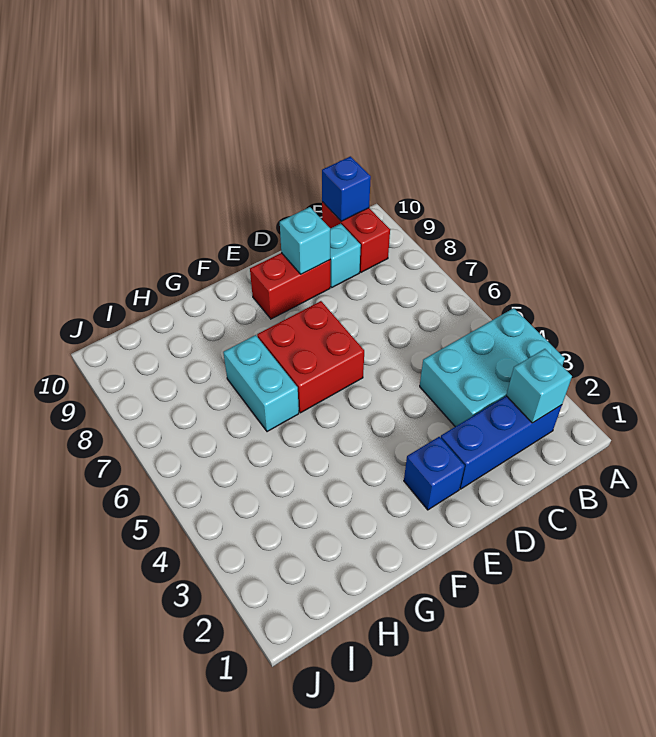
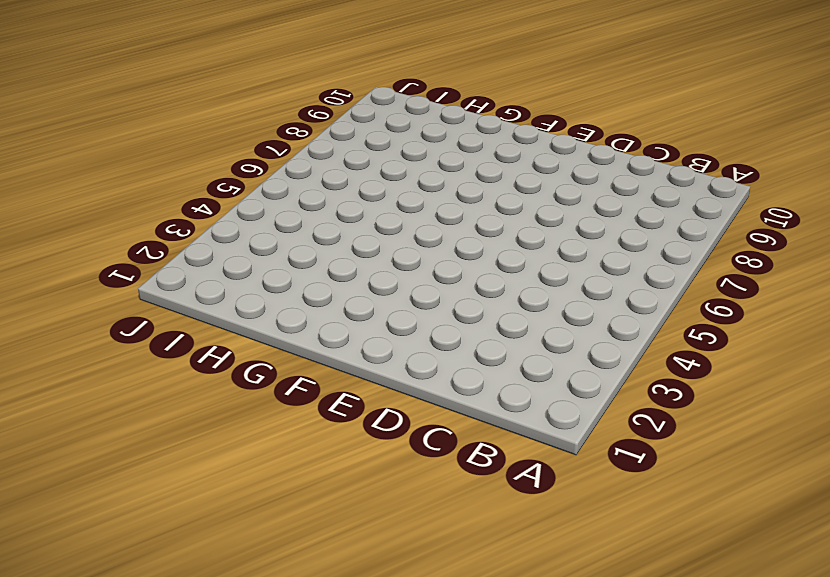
none -> cyan brick A3:C4 level 1
none -> blue brick B2:D2 level 1

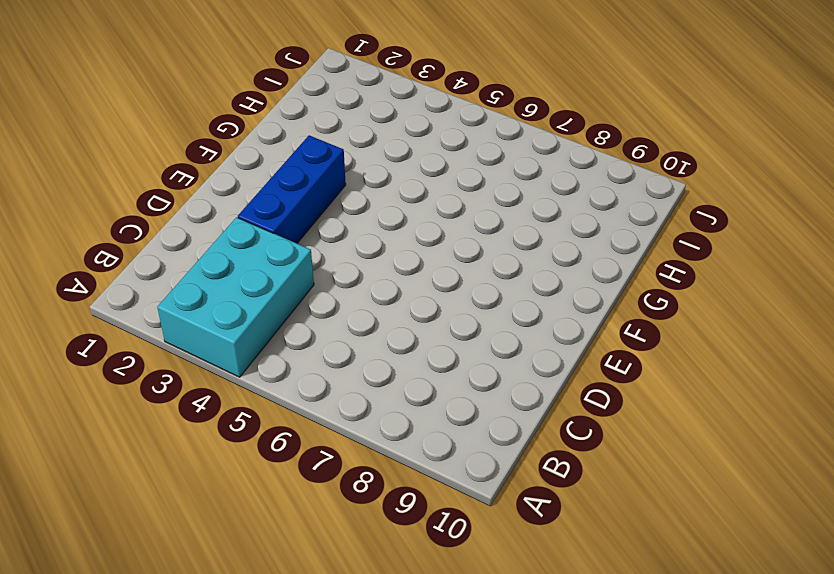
blue brick D3:F3 level 1 -> blue brick B2:D2 level 1
none -> red brick B9:B10 level 1
none -> cyan brick C9 level 1

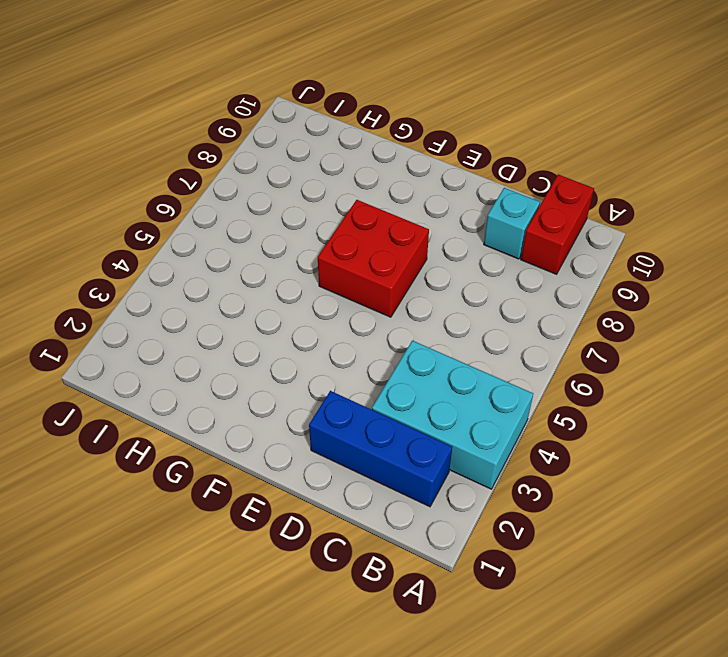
none -> red brick D9:E9 level 1
none -> blue brick E2 level 1

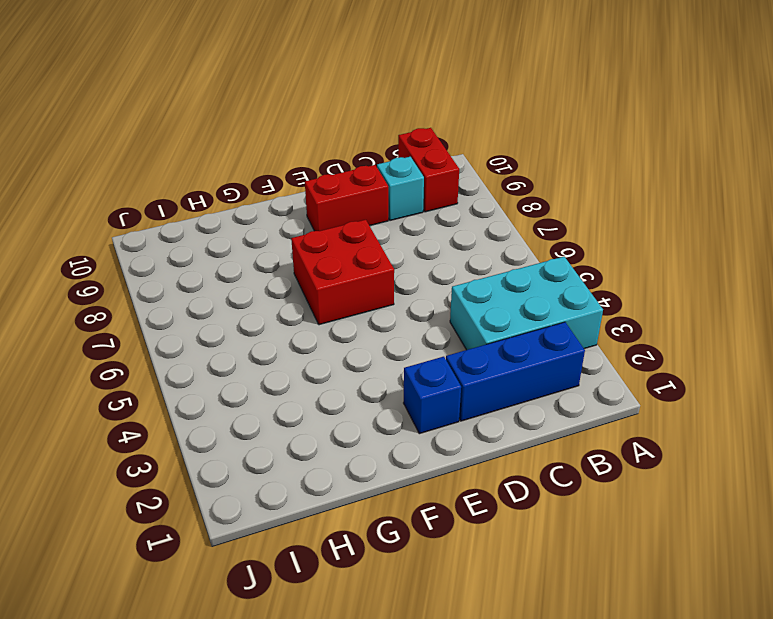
none -> cyan brick G6:G7 level 1
none -> cyan brick B2 level 2

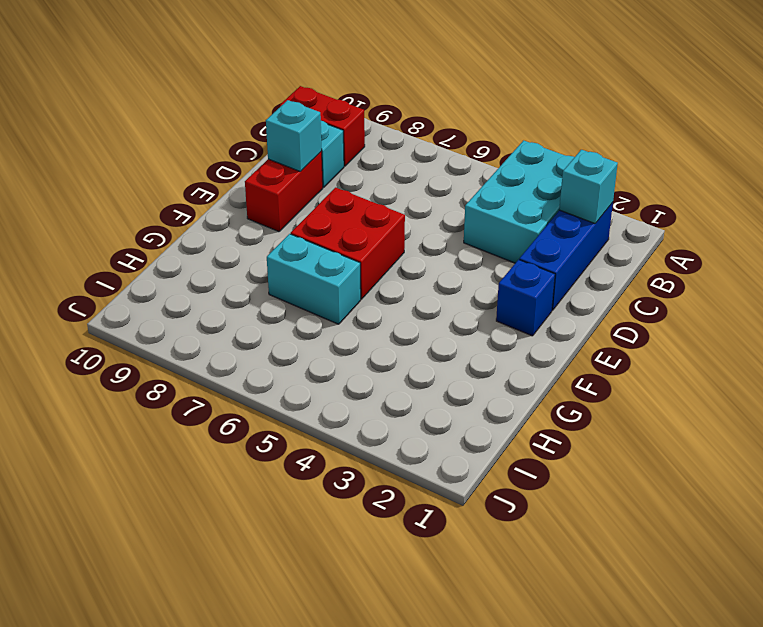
none -> blue brick B10 level 2

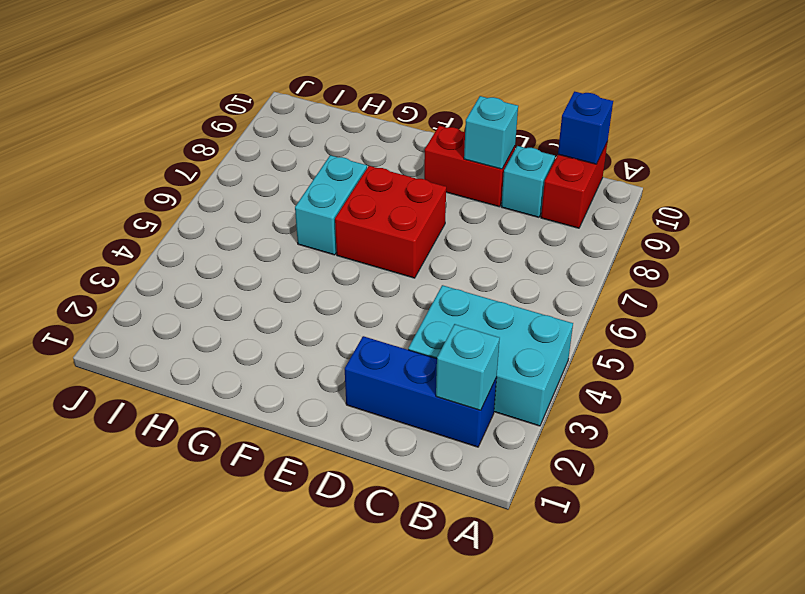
none -> blue brick E2 level 1

